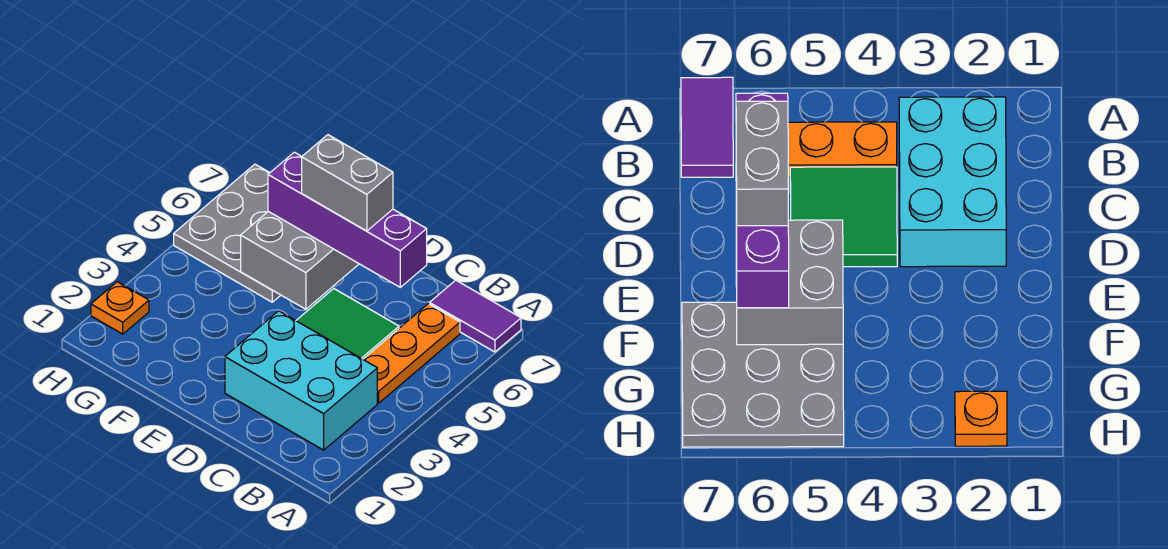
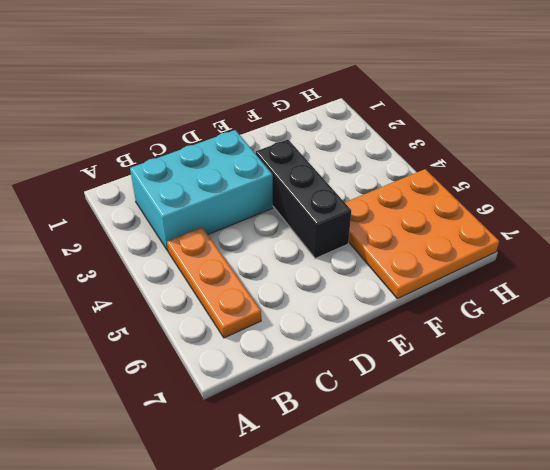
black brick E3:E5 level 1 -> none
orange plate F5:H7 level 1 -> grey plate F5:H7 level 1
none -> purple tile A7:B7 level 1
none -> green tile C4:D5 level 1

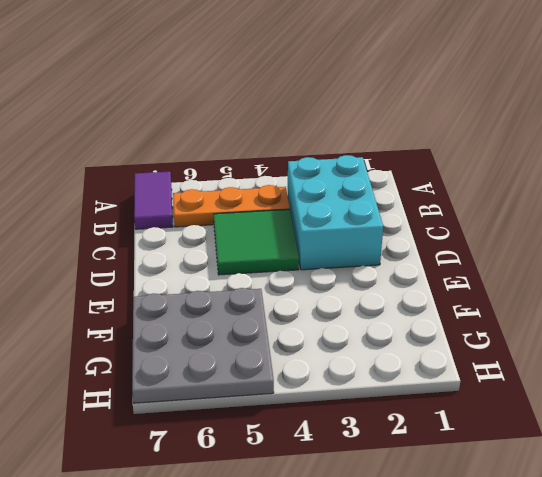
none -> orange plate H2 level 1
none -> grey brick E5:F6 level 2

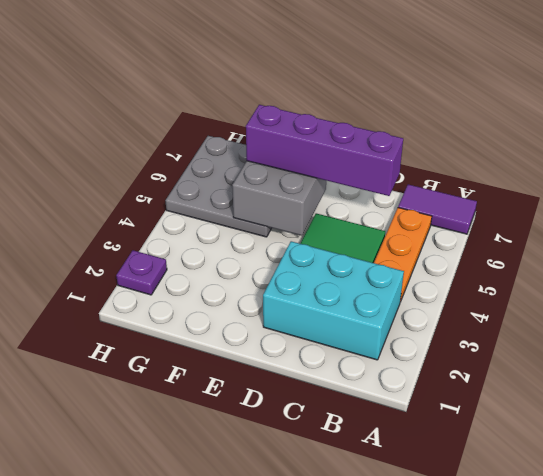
purple plate H2 level 1 -> orange plate H2 level 1
none -> grey brick D6:E6 level 4

